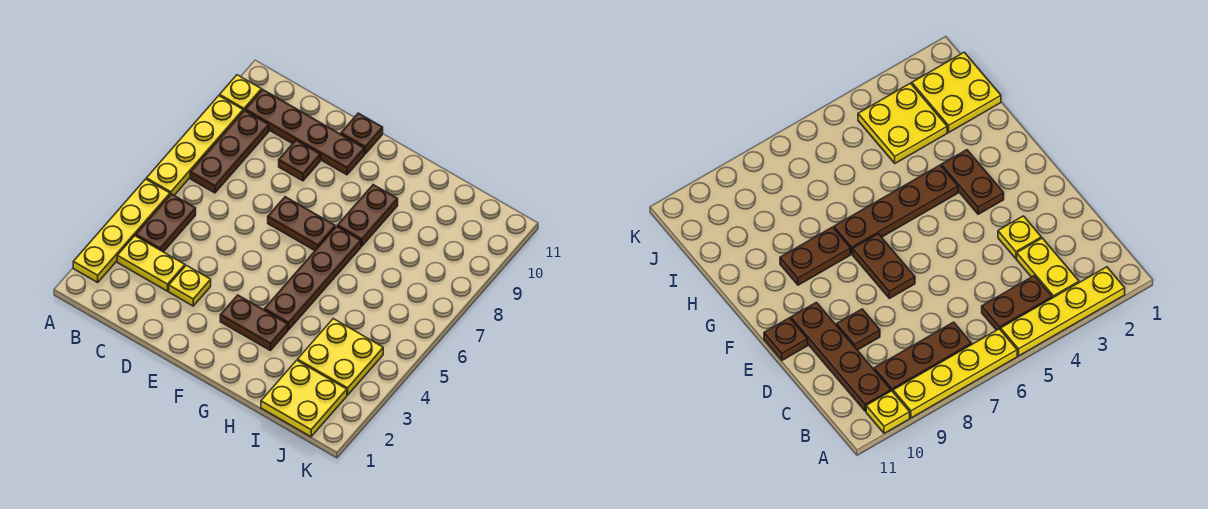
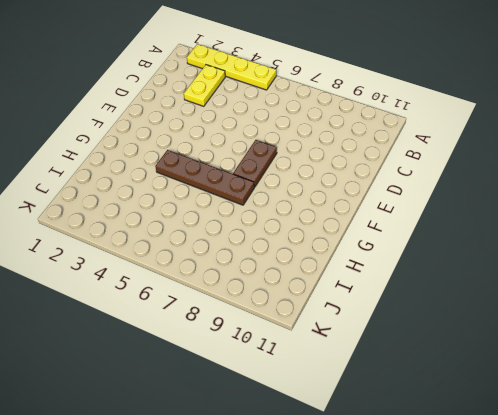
none -> yellow plate A6:A9 level 1
none -> yellow plate A10 level 1
none -> brown plate B4:B5 level 1

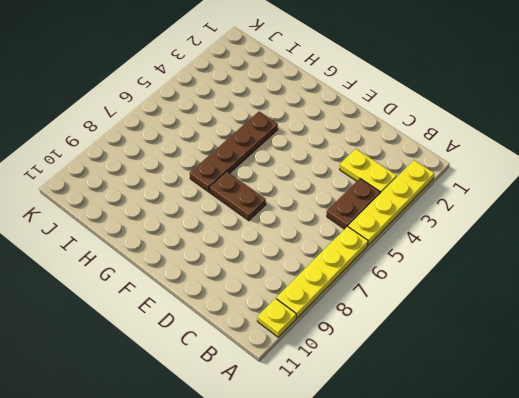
none -> brown plate B7:B9 level 1
none -> brown plate B10:E10 level 1
none -> yellow plate D3 level 1

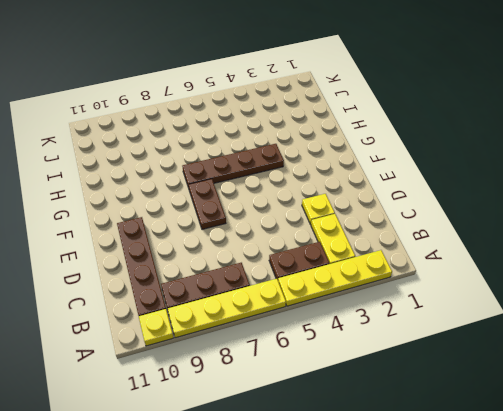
none -> brown plate D9 level 1
none -> brown plate E11 level 1
none -> brown plate F3:G3 level 1

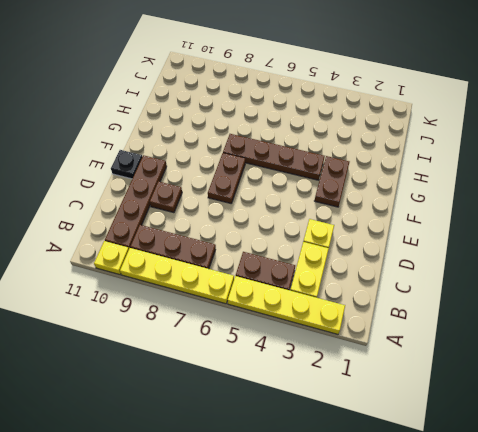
black plate E11 level 1 -> brown plate E11 level 1
none -> brown plate G8:G9 level 1
none -> yellow plate I1:J2 level 1
none -> yellow plate I3:J4 level 1

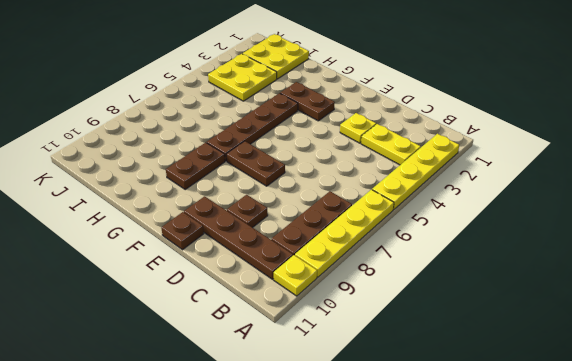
none -> brown plate B4:B5 level 1

